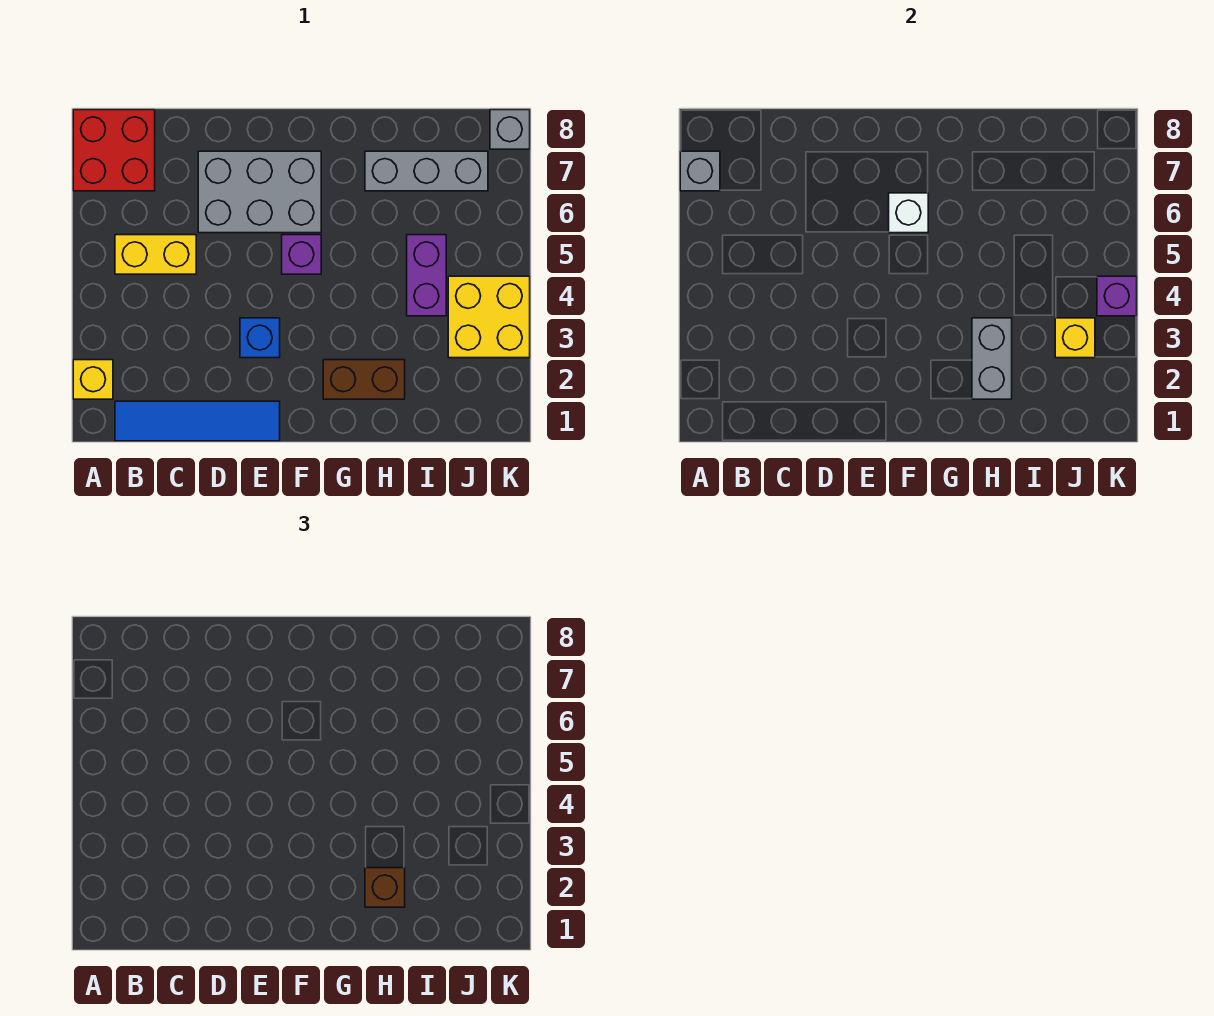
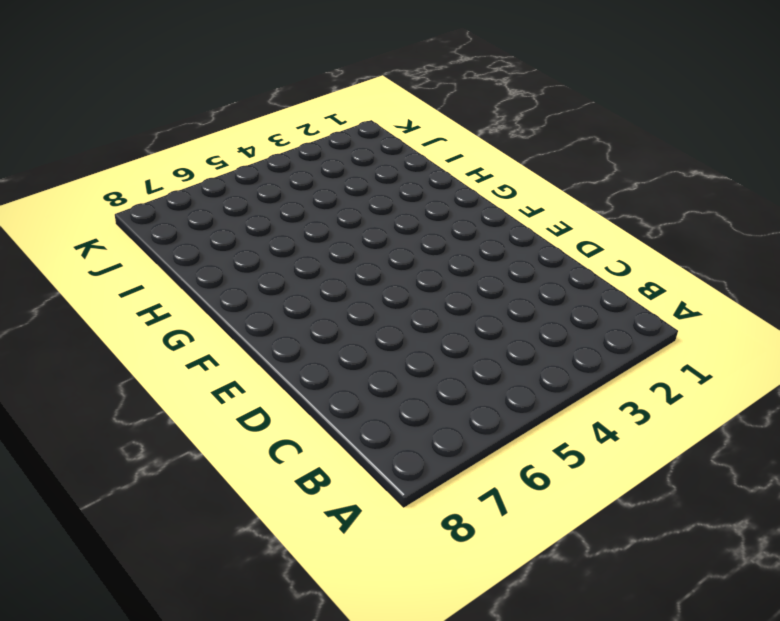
none -> yellow brick A2 level 1
none -> red brick A7:B8 level 1
none -> blue tile B1:E1 level 1

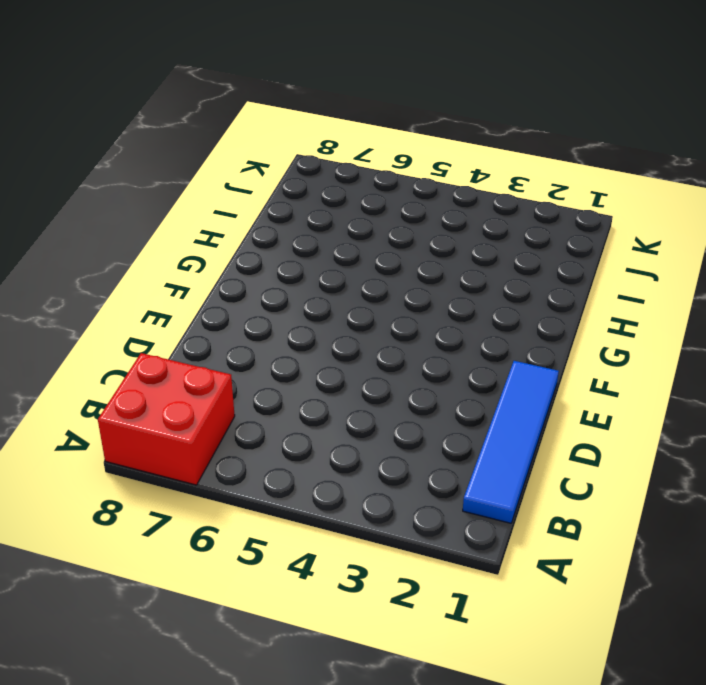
none -> yellow brick A2 level 1
none -> yellow brick B5:C5 level 1
none -> grey brick D6:F7 level 1

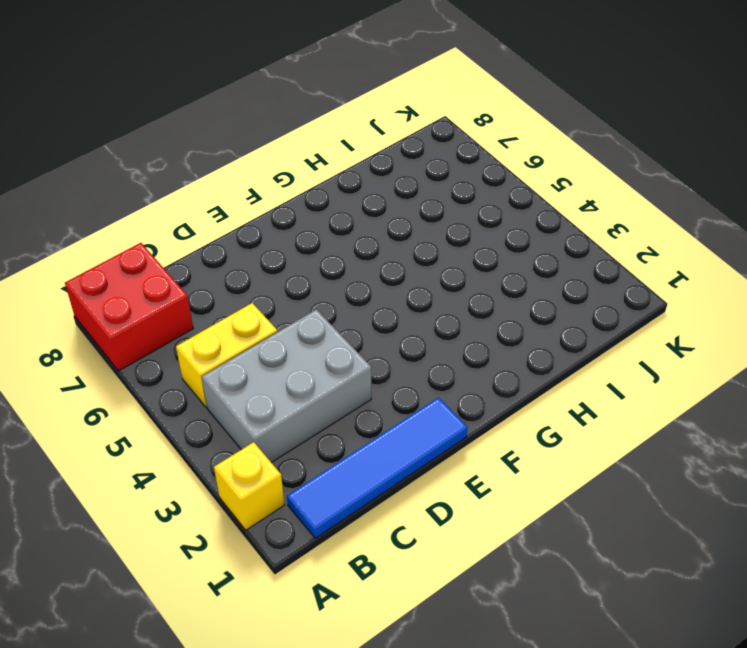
grey brick B3:D4 level 1 -> grey brick D6:F7 level 1
none -> blue brick E3 level 1
none -> purple brick F5 level 1
none -> brown brick G2:H2 level 1

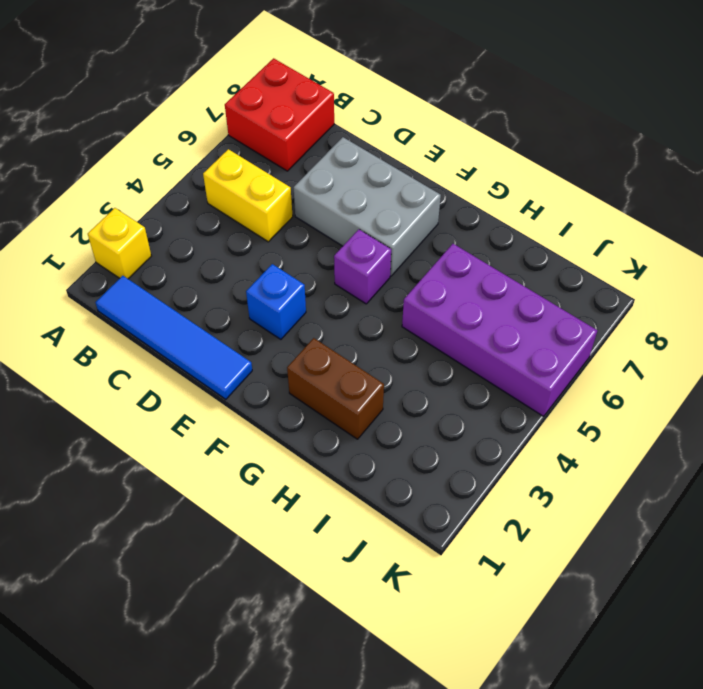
purple brick H5:K6 level 1 -> purple brick I4:I5 level 1
none -> grey brick H7:J7 level 1
none -> yellow brick J3:K4 level 1
none -> grey brick K8 level 1

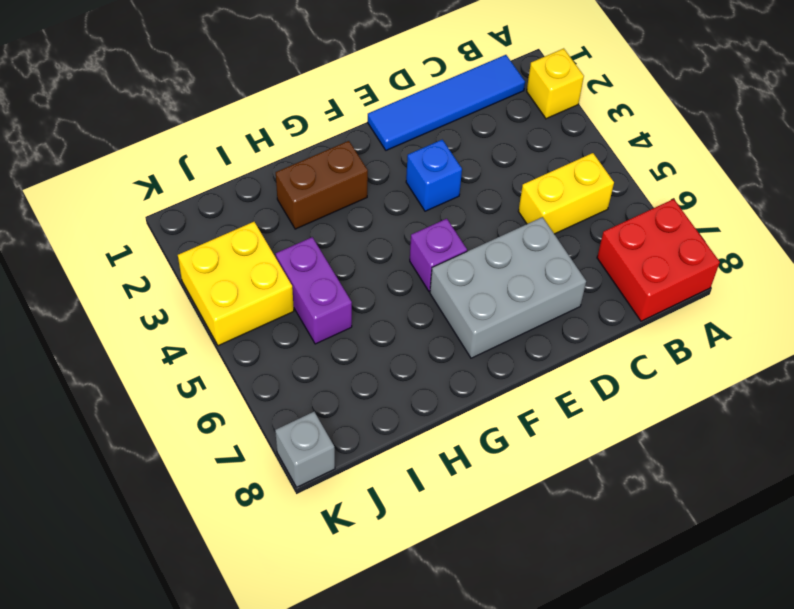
none -> grey brick H7:J7 level 1
none -> grey brick A7 level 2
none -> white brick F6 level 2

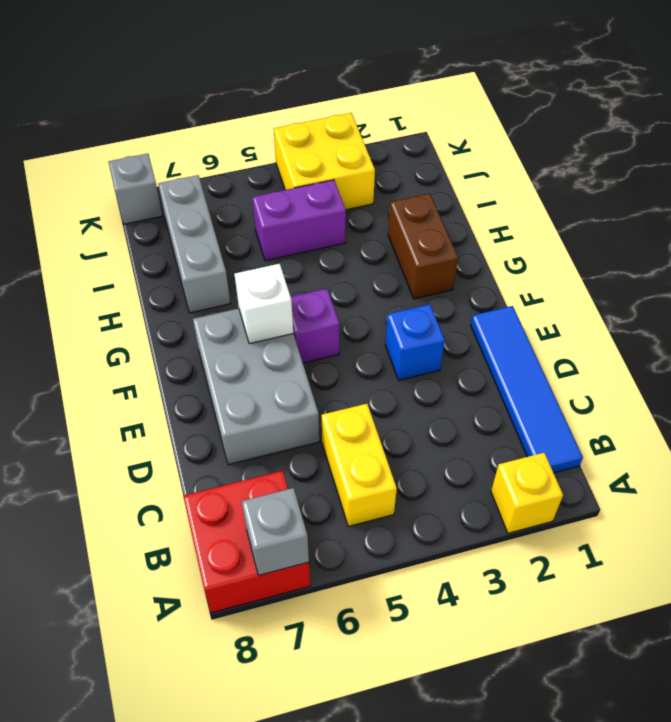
none -> grey brick H2:H3 level 2
none -> yellow brick J3 level 2
none -> purple brick K4 level 2

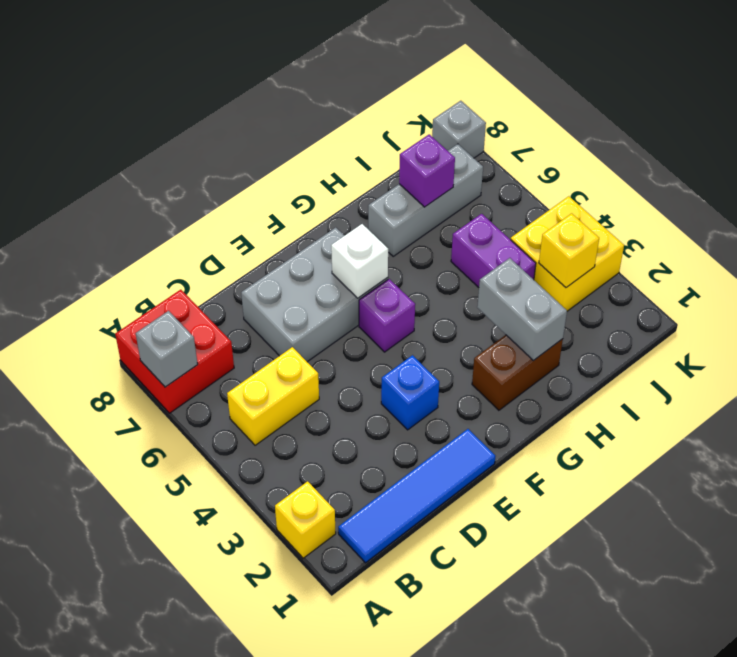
purple brick I7 level 2 -> purple brick K4 level 2
none -> brown brick H2 level 3

